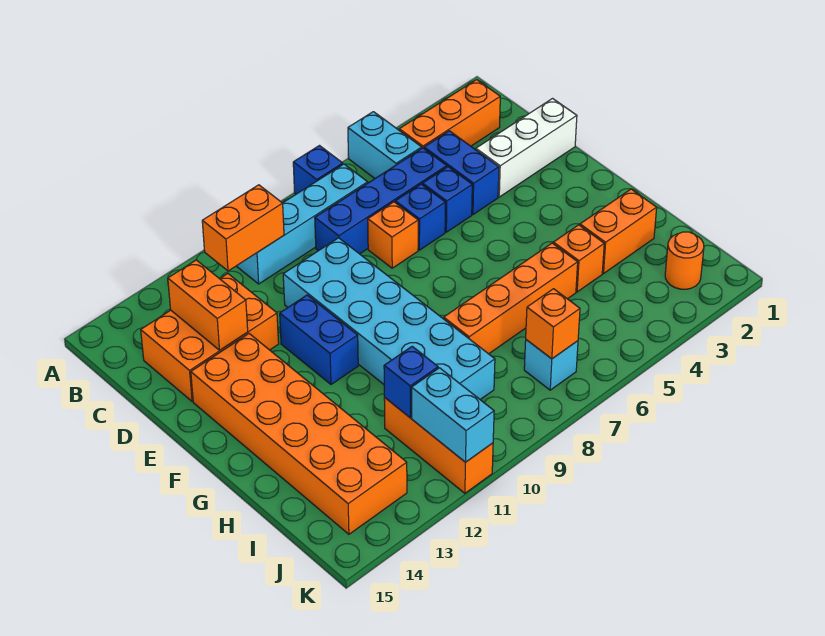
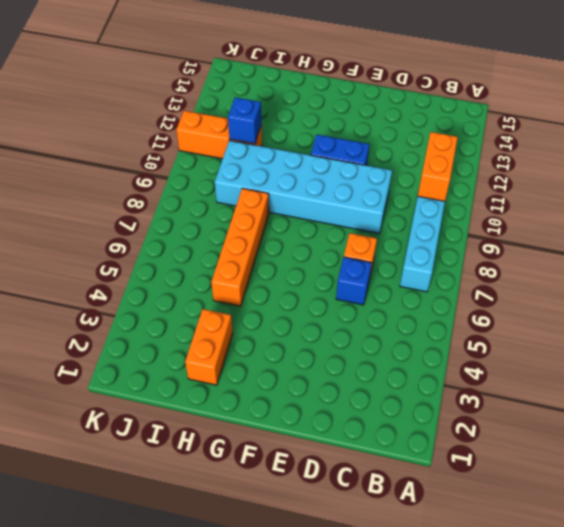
none -> cyan brick A5:B5 level 1
none -> blue brick A7 level 1
none -> orange brick B2:B4 level 1

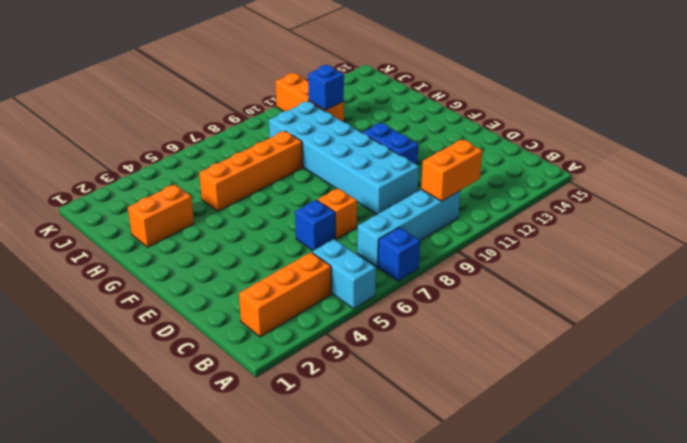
none -> blue brick C4:D4 level 1
none -> blue brick C5:C8 level 1
none -> orange brick C12:D14 level 1

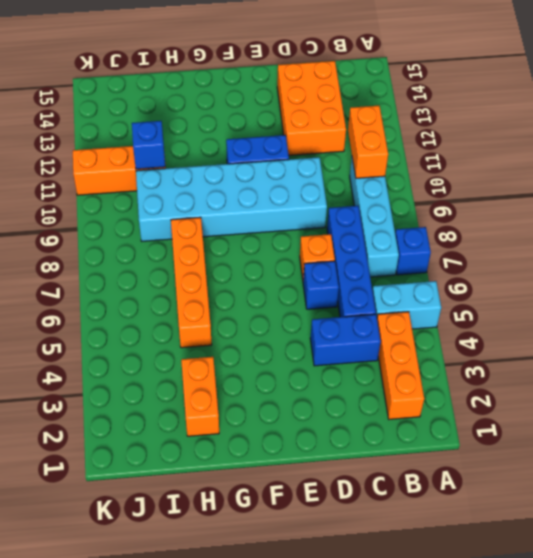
none -> white brick D1:D3 level 1
none -> blue brick D5 level 1
none -> orange brick E13:J14 level 1

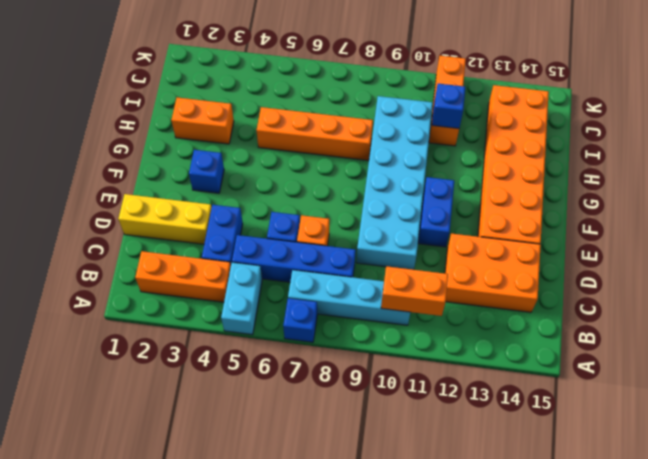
yellow brick D1:D3 level 1 -> white brick D1:D3 level 1
blue brick F3 level 1 -> blue brick D5 level 1
none -> orange brick H4 level 1
none -> orange round brick J2 level 1
none -> cyan brick J7 level 1

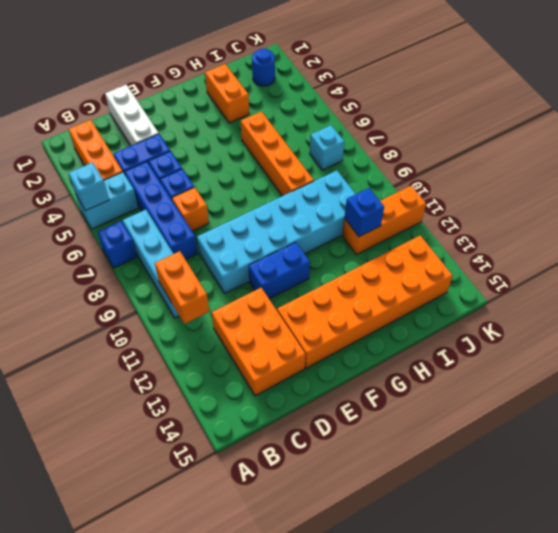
cyan brick A5 level 2 -> none
blue round brick J2 level 1 -> orange round brick J2 level 1
none -> orange brick H4 level 1
none -> orange brick C13:D13 level 2
none -> orange brick J7 level 2

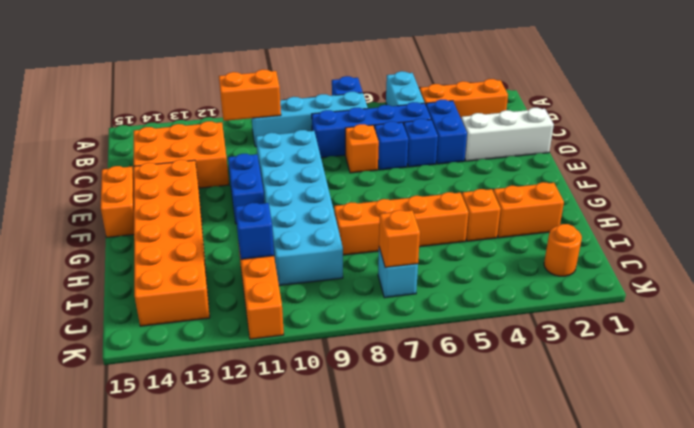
orange brick E15:F15 level 1 -> orange brick C13:D13 level 2
none -> cyan brick J11:K11 level 2

